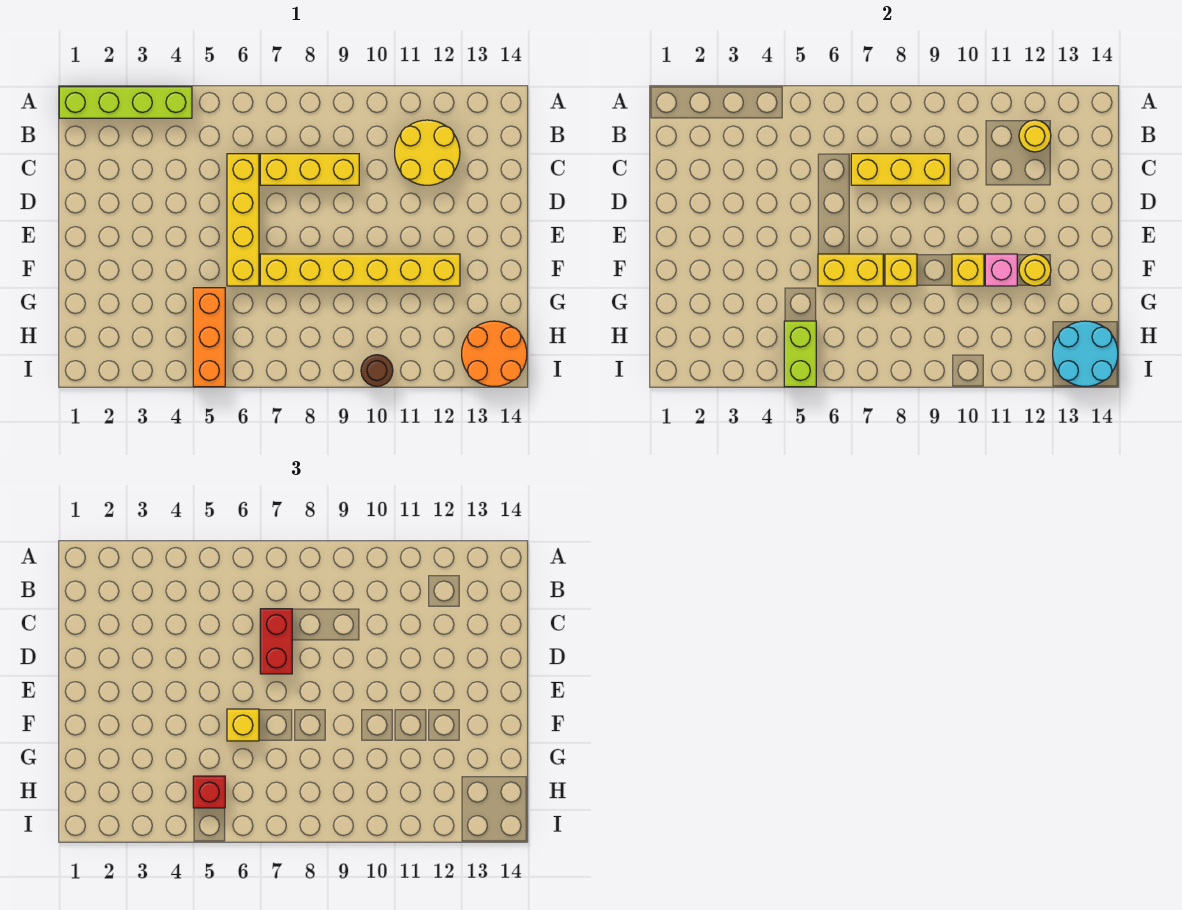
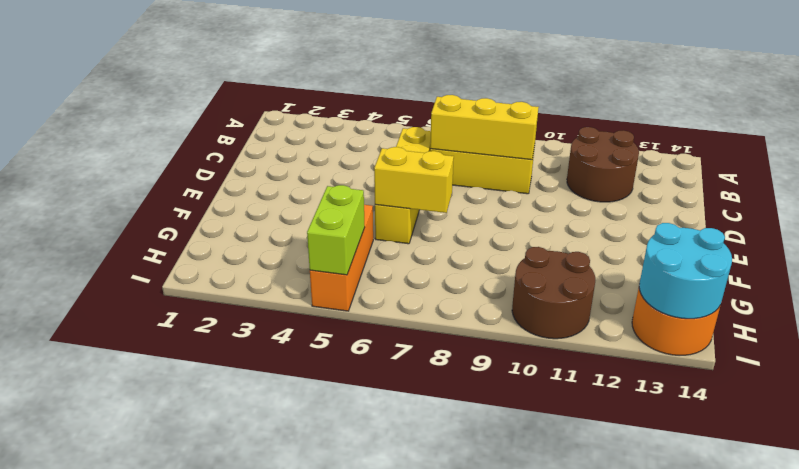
brown round brick B11:C12 level 1 -> yellow round brick B11:C12 level 1
brown round brick H10:I11 level 1 -> brown round brick I10 level 1
none -> lime brick A1:A4 level 1
none -> yellow brick F7:F12 level 1
none -> yellow round brick B12 level 2

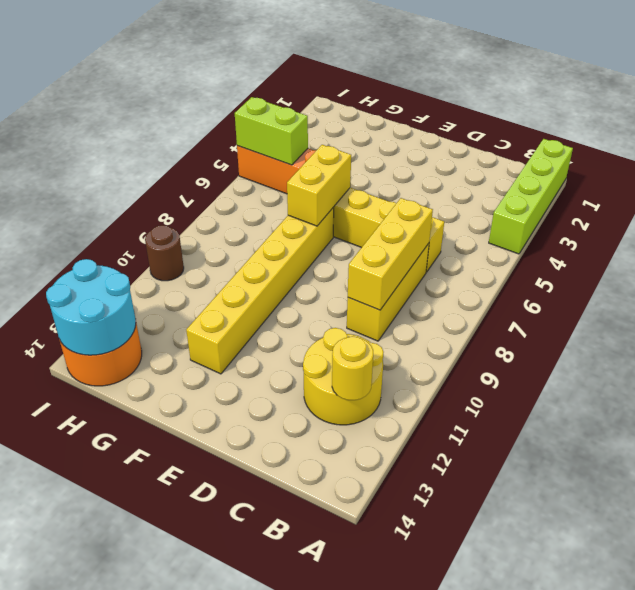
none -> yellow brick F8 level 2
none -> yellow brick F10 level 2
none -> pink brick F11 level 2

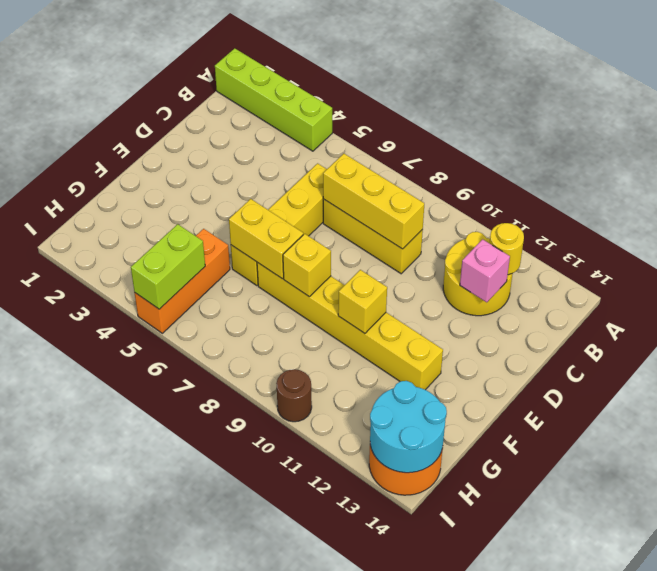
pink brick C12 level 2 -> pink brick F11 level 2
none -> yellow round brick F12 level 2
none -> red brick C7:D7 level 3
none -> yellow brick F6 level 3

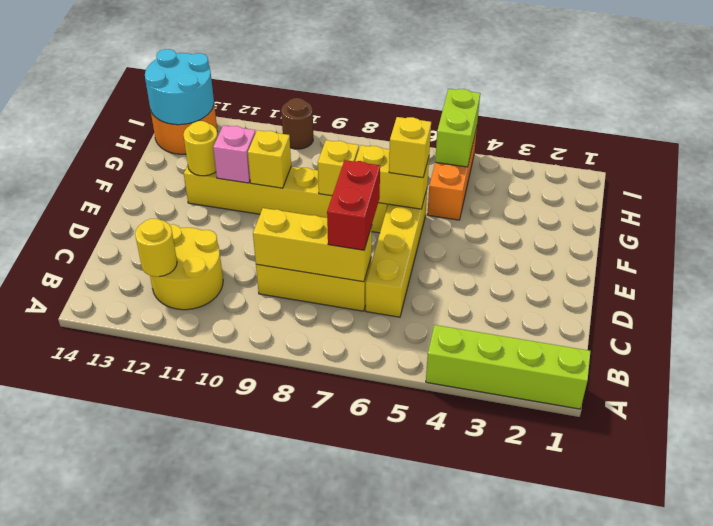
none -> red brick H5 level 3

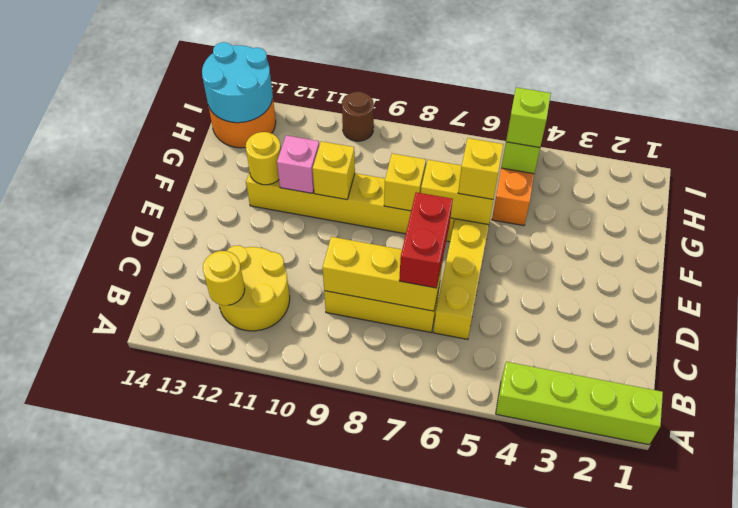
lime brick H5 level 3 -> red brick H5 level 3

